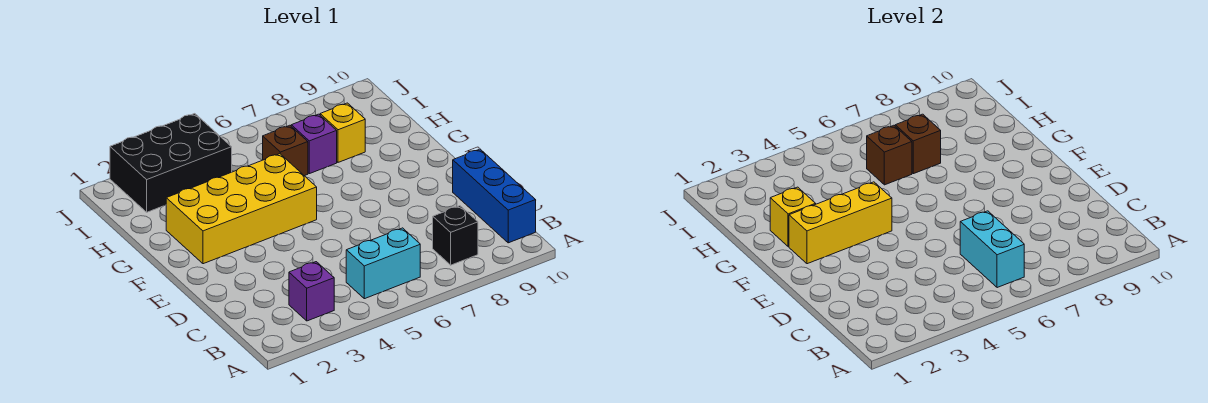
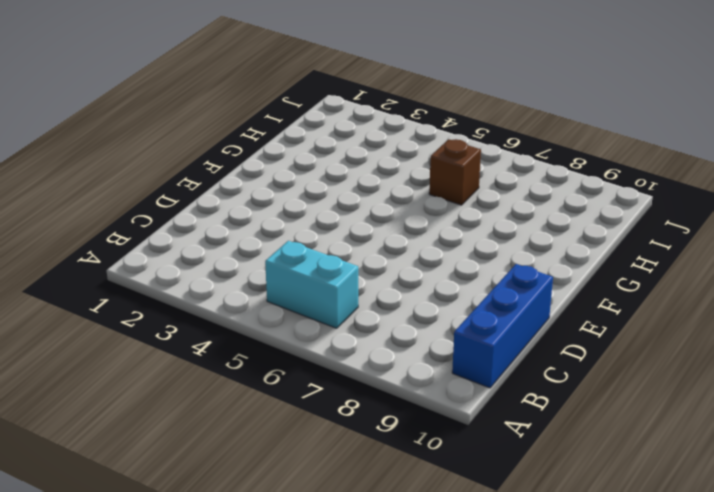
none -> purple brick B3 level 1
none -> black brick B8 level 1
none -> yellow brick F2:G5 level 1

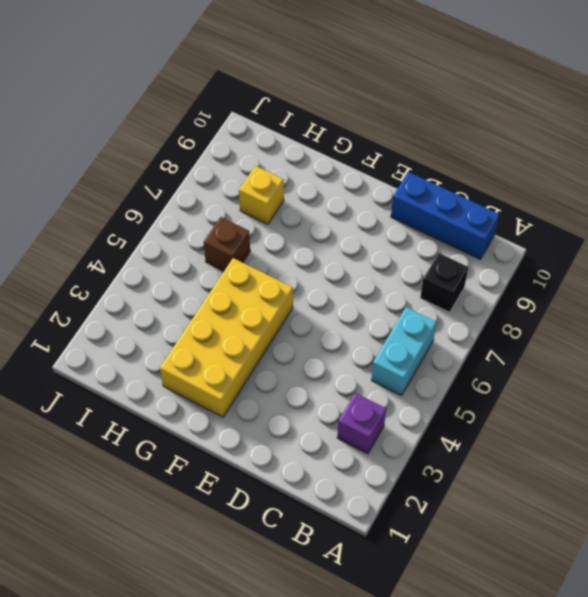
none -> purple brick H7 level 1
none -> black brick I2:J4 level 1
none -> cyan brick B6:C6 level 2

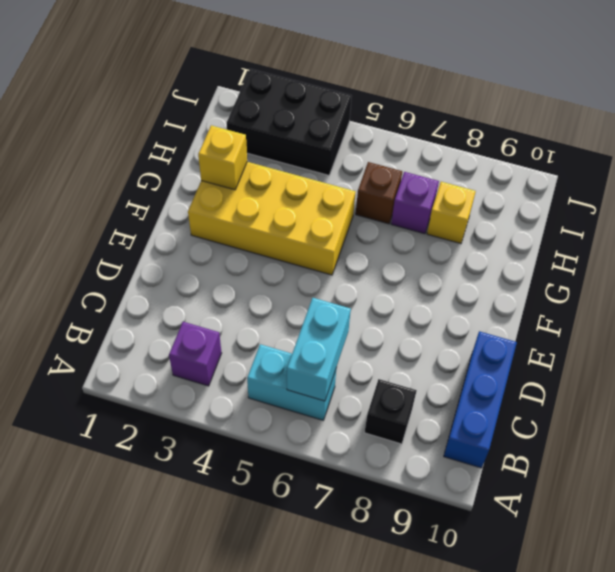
none -> yellow brick F2:F4 level 2
none -> brown brick H6 level 2
none -> brown brick H7 level 2

